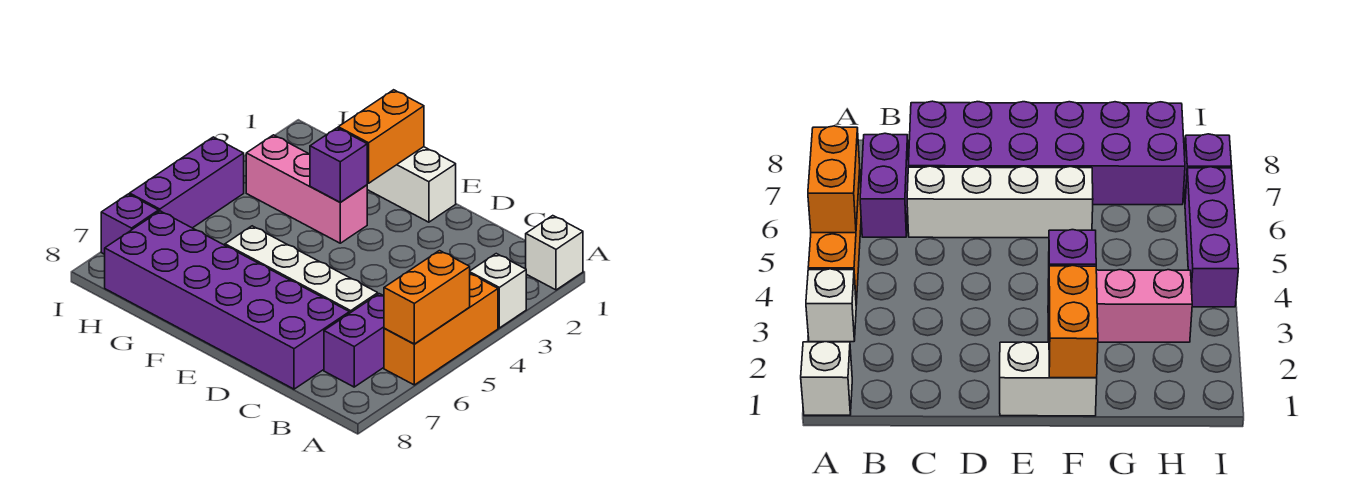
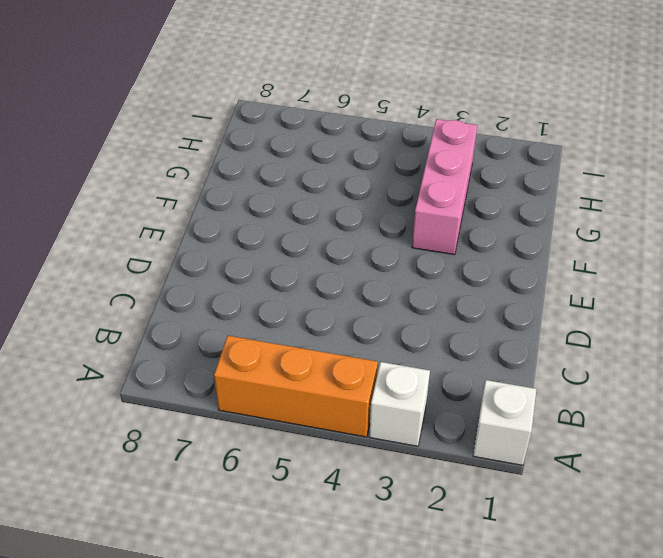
none -> purple brick B6:B7 level 1
none -> white brick C6:F6 level 1
none -> purple brick C7:H8 level 1

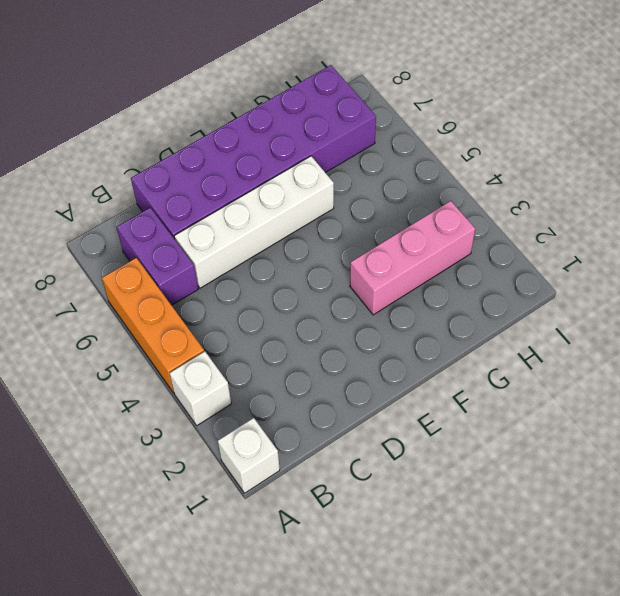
none -> white brick E1:F1 level 1
none -> purple brick I4:I6 level 1
none -> purple brick I7 level 1

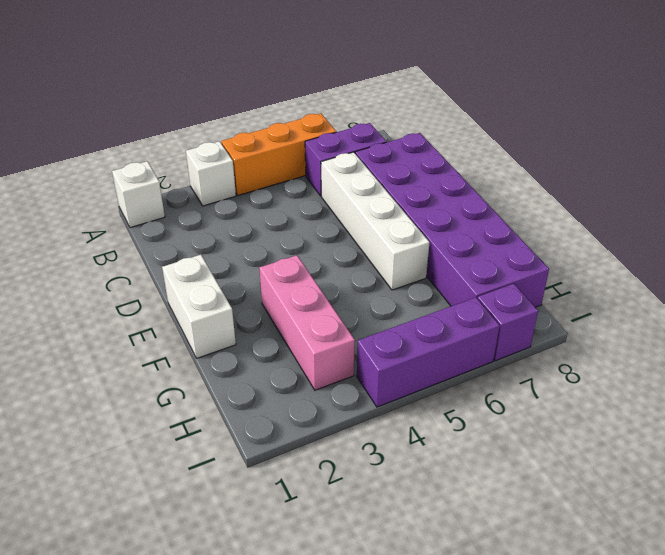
none -> orange brick A5:A6 level 2
none -> orange brick F1:F2 level 2
none -> purple brick F3 level 2

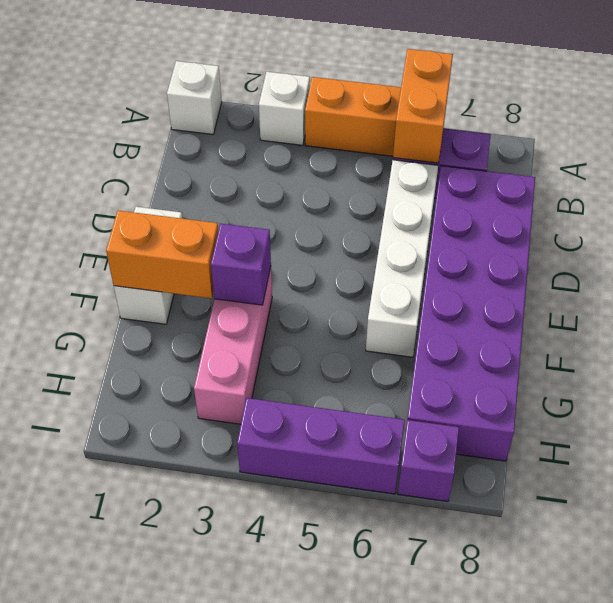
orange brick A6:B6 level 2 -> orange brick A5:A6 level 2

